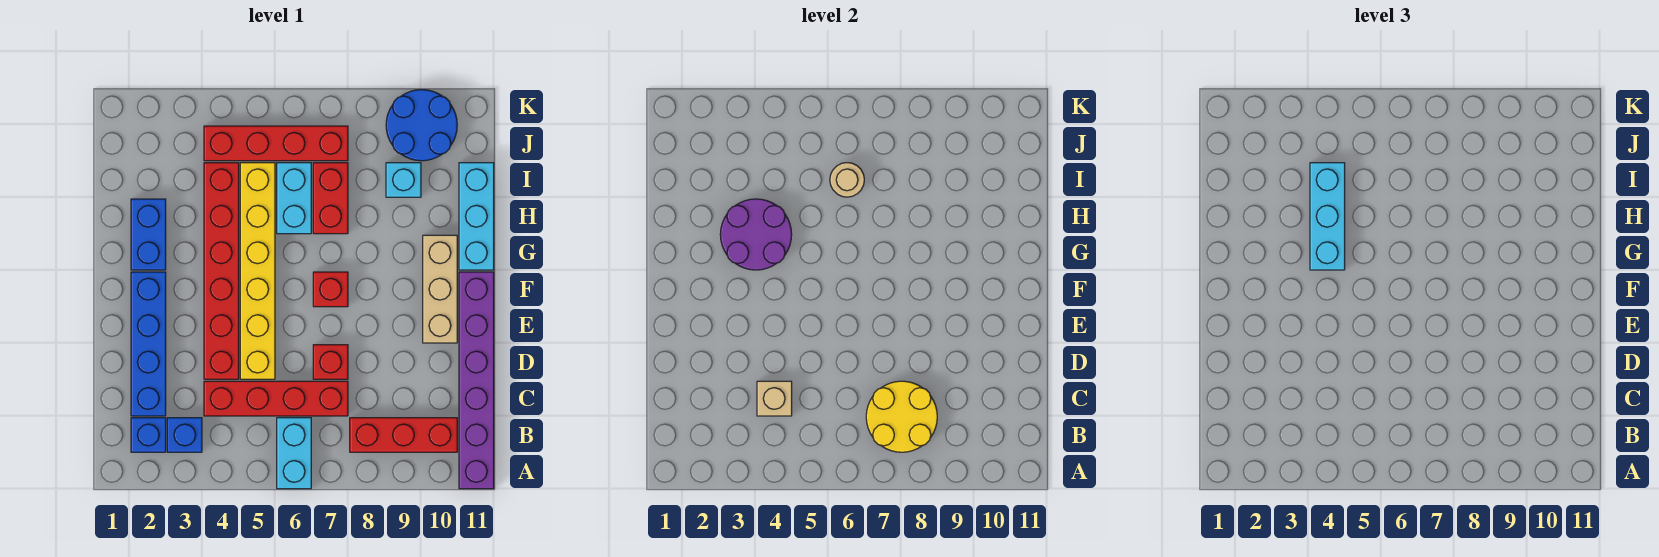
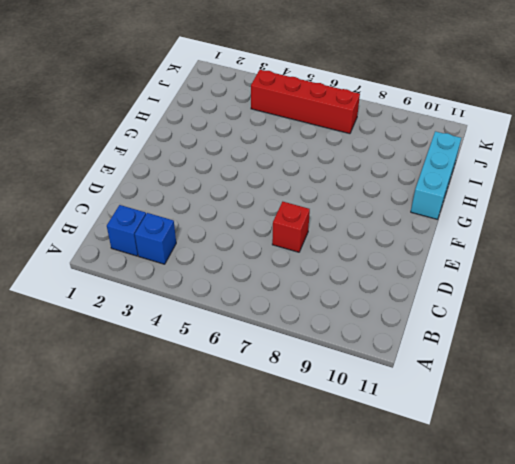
none -> cyan brick A6:B6 level 1
none -> purple brick A11:F11 level 1
none -> red brick B8:B10 level 1

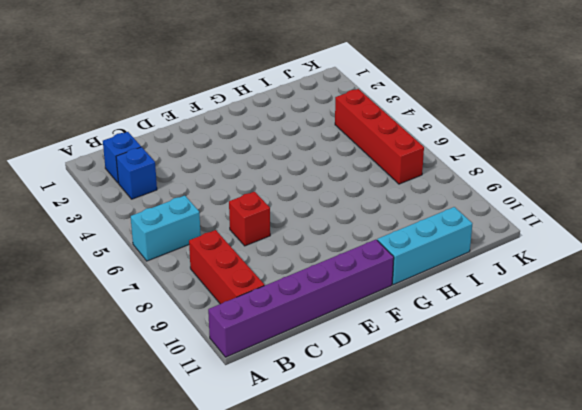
none -> blue brick C2:F2 level 1
none -> red brick C4:C7 level 1
none -> red brick D4:I4 level 1

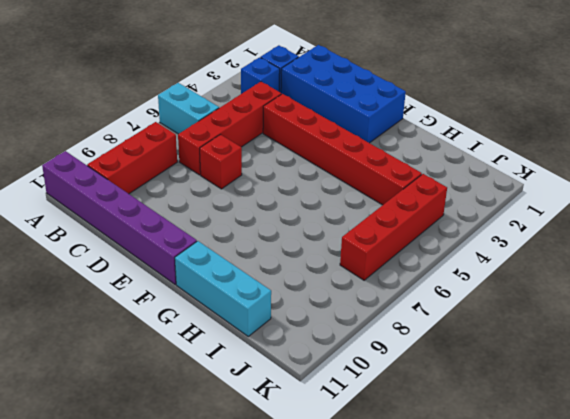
blue brick C1:F2 level 1 -> blue brick C2:F2 level 1
none -> yellow brick D5:I5 level 1
none -> tan brick E10:G10 level 1
none -> red brick F7 level 1

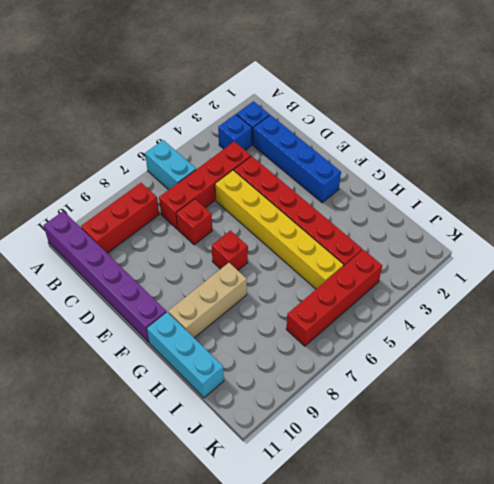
tan brick G8:G10 level 1 -> tan brick E10:G10 level 1
none -> blue brick G2:H2 level 1
none -> cyan brick H6:I6 level 1
none -> red brick H7:I7 level 1

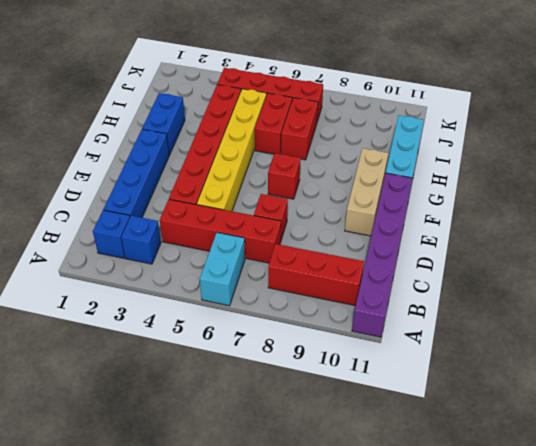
red brick H6:I6 level 1 -> cyan brick H6:I6 level 1
none -> cyan brick I9 level 1
none -> blue round brick J9:K10 level 1
none -> yellow round brick B7:C8 level 2

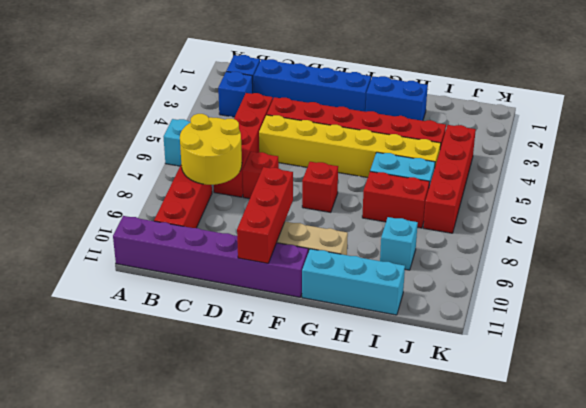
red brick E9:E11 level 2 -> none
none -> blue round brick J9:K10 level 1
none -> tan brick C4 level 2
none -> purple round brick G3:H4 level 2

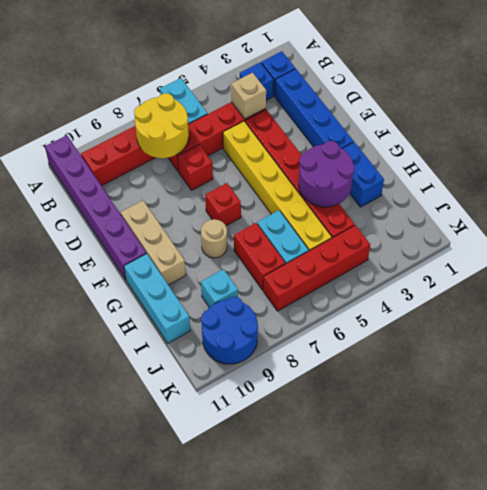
tan round brick G8 level 1 -> tan round brick I6 level 2
none -> cyan brick G4:I4 level 3

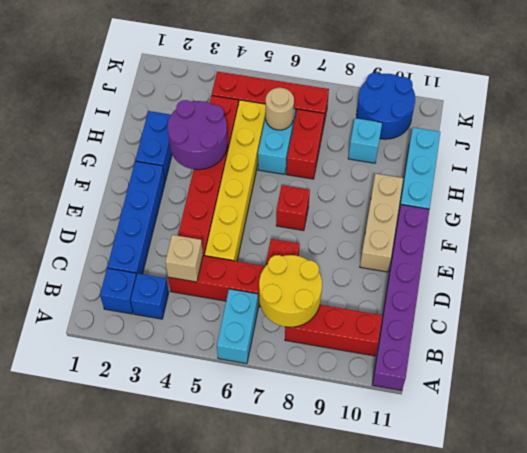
none -> cyan brick G4:I4 level 3

